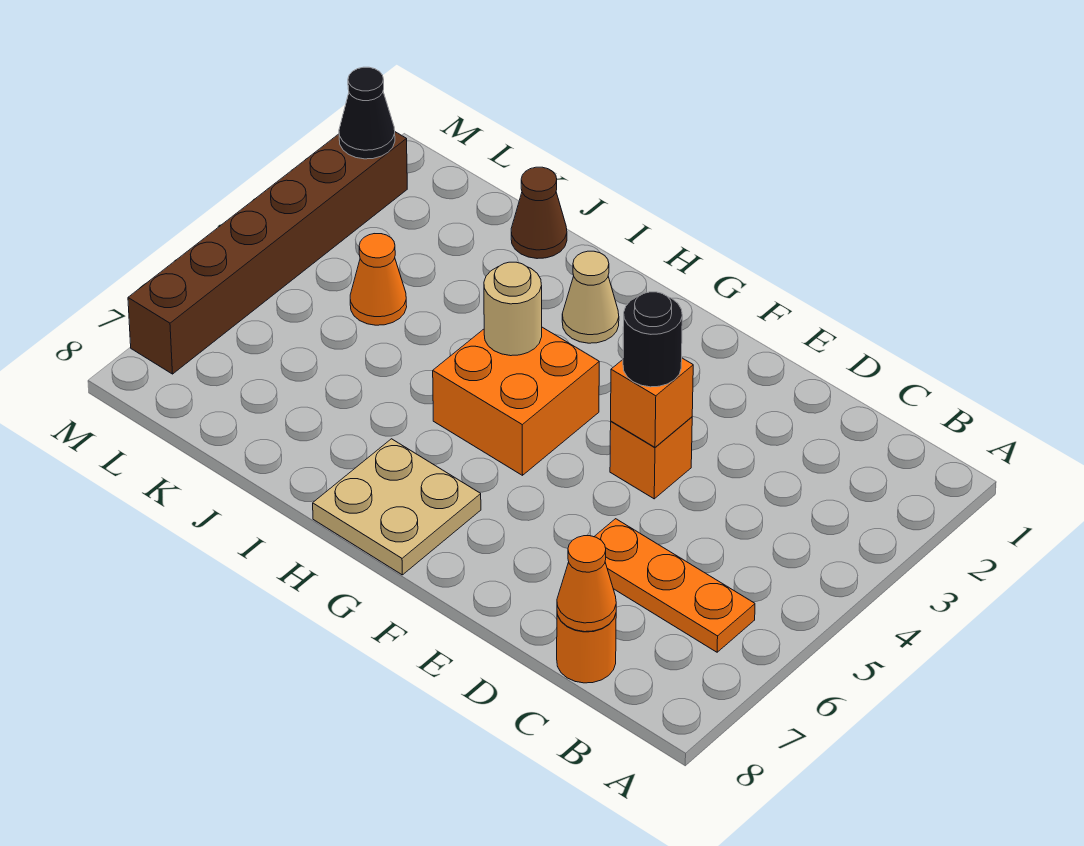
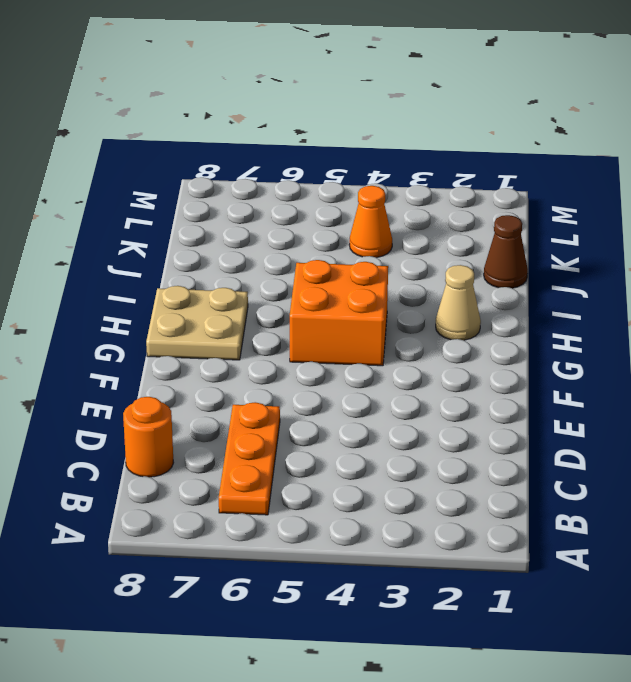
none -> orange brick E4 level 1
none -> brown brick M2:M7 level 1
none -> orange cone C8 level 2

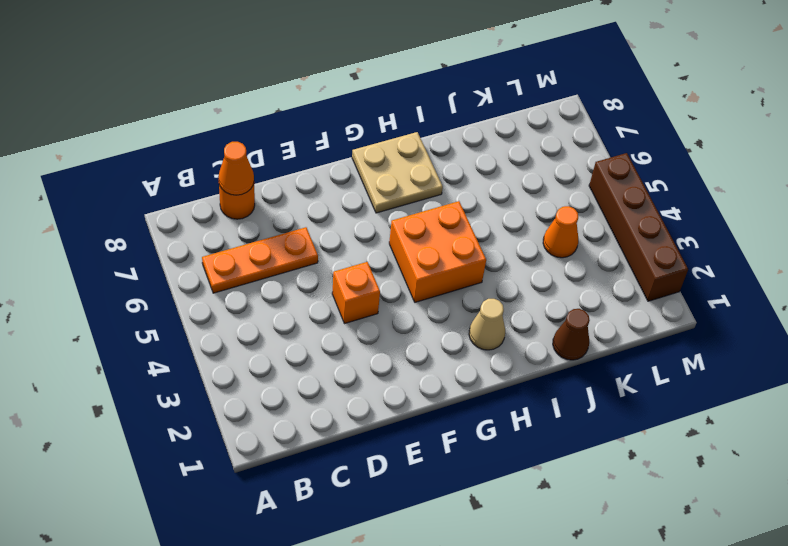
brown brick M2:M5 level 1 -> brown brick M2:M7 level 1
none -> orange brick E4 level 2
none -> tan round brick H4 level 2
none -> black cone M2 level 2

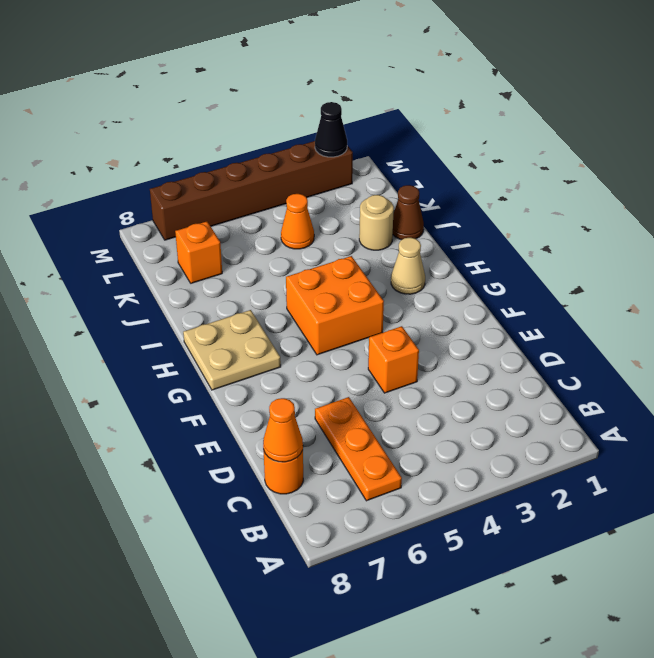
tan round brick J2 level 1 -> tan round brick H4 level 2
orange brick K7 level 1 -> orange brick E4 level 2
none -> black round brick E4 level 3

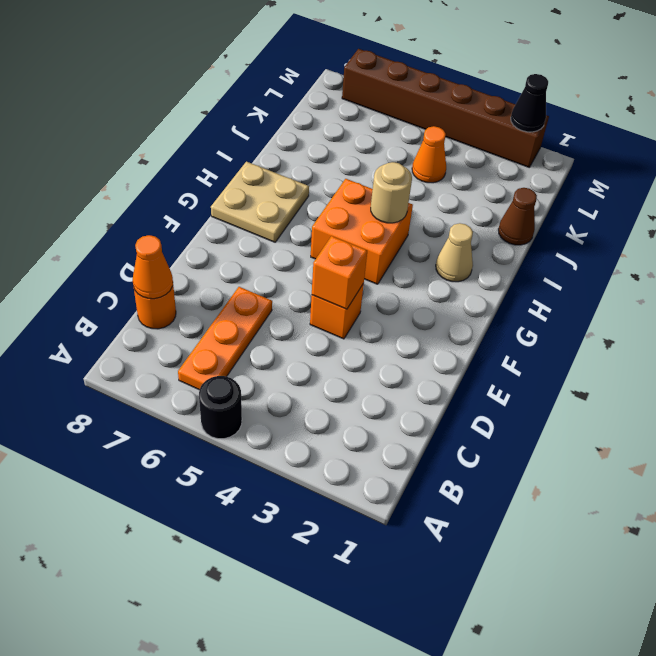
black round brick A5 level 1 -> black round brick E4 level 3

